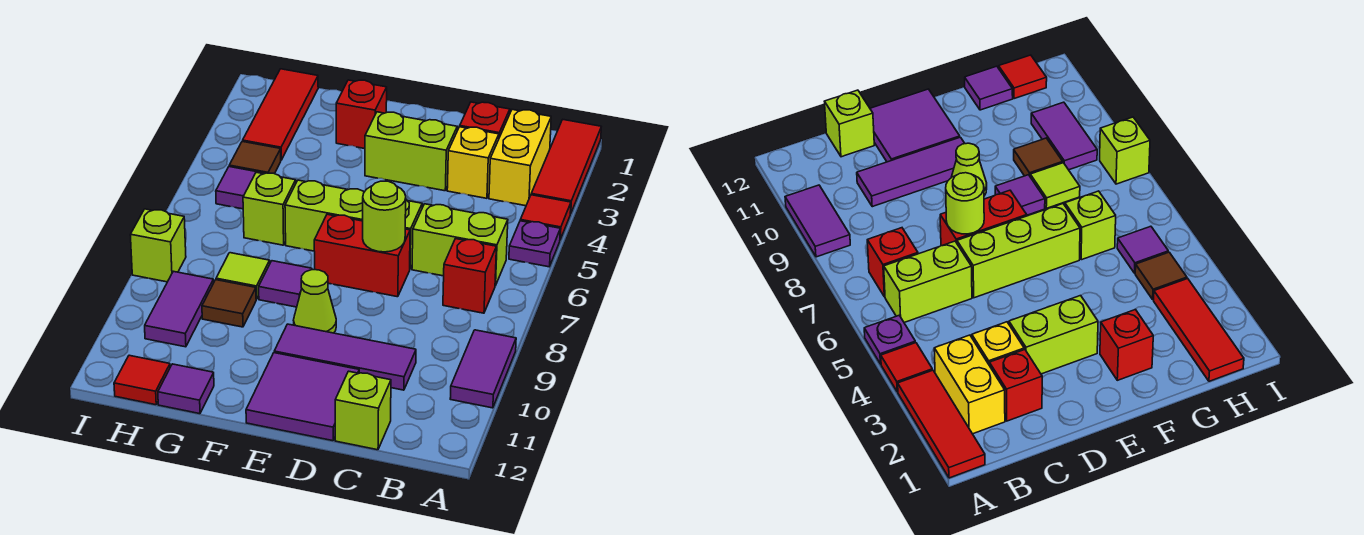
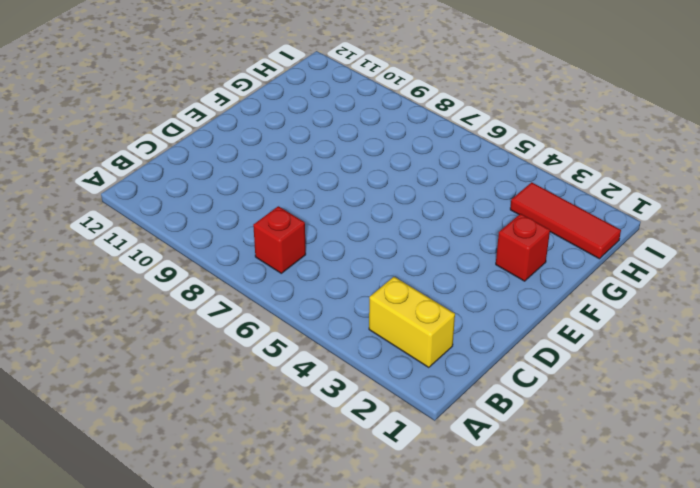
none -> red tile A1:A3 level 1
none -> red tile A4 level 1
none -> purple plate A5 level 1

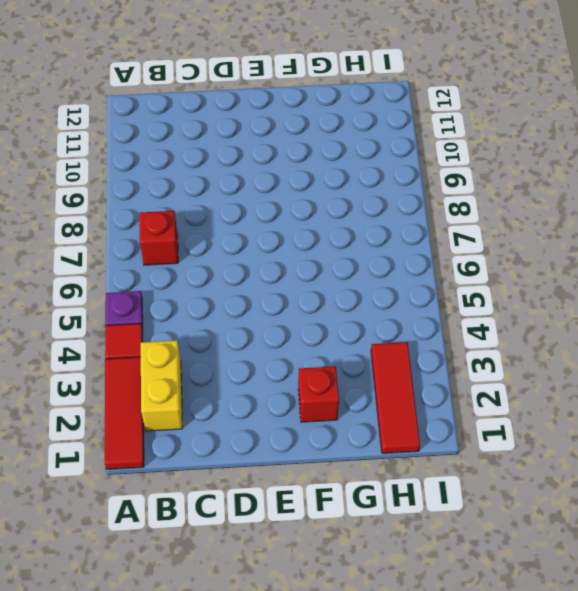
none -> purple tile A9:A10 level 1
none -> lime brick B6:C6 level 1
none -> red brick C2 level 1

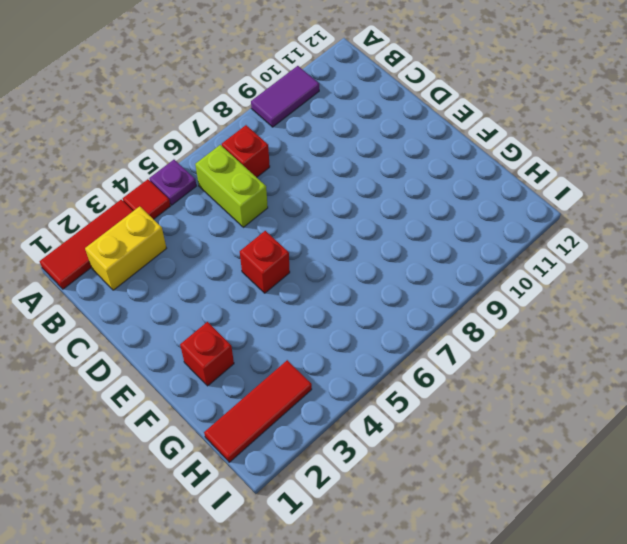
red brick E5 level 1 -> red brick C2 level 1
none -> yellow brick C3 level 1
none -> purple tile C10:E10 level 1
none -> lime brick C12 level 1

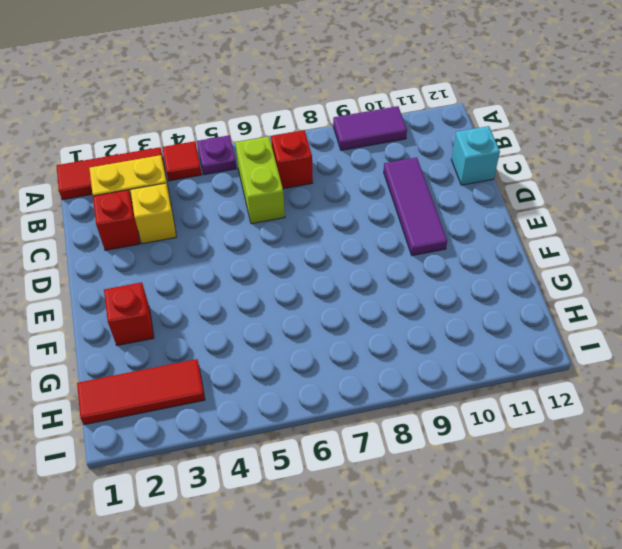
cyan brick C12 level 1 -> lime brick C12 level 1
none -> lime brick D3:E3 level 1
none -> lime brick D6:F6 level 1
none -> red brick D7:E7 level 1

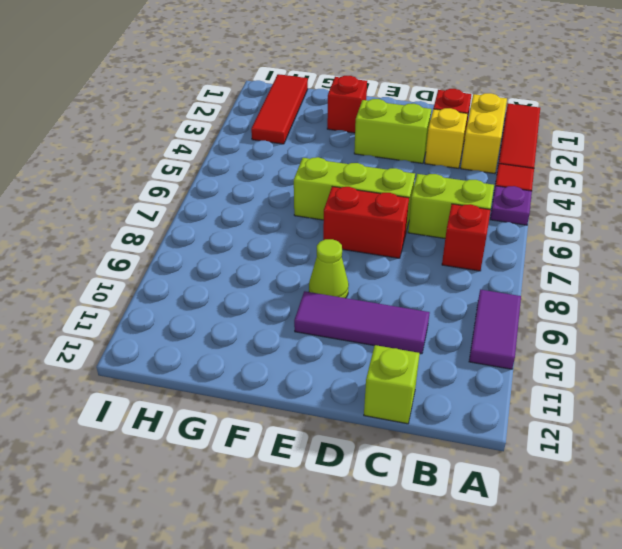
none -> purple tile D11:E12 level 1
none -> purple tile F8 level 1
none -> lime brick G6 level 1

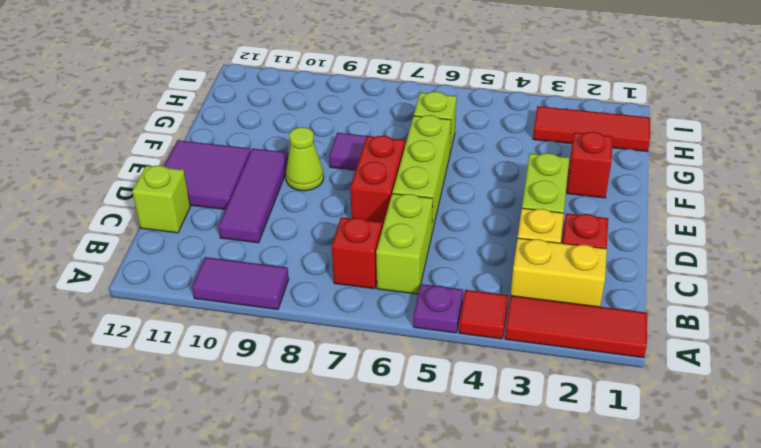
none -> lime tile G8 level 1
none -> brown tile G9 level 1
none -> purple tile G12 level 1

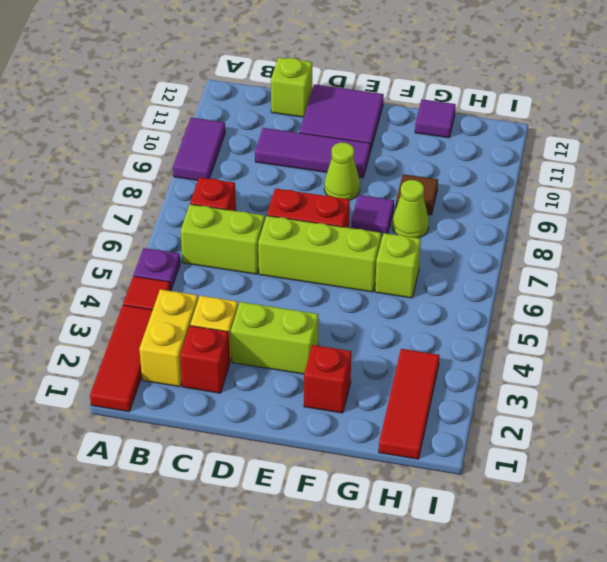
lime cone G8 level 1 -> lime tile G8 level 1
none -> brown tile H4 level 1
none -> purple tile H5 level 1
none -> purple tile H9:H10 level 1

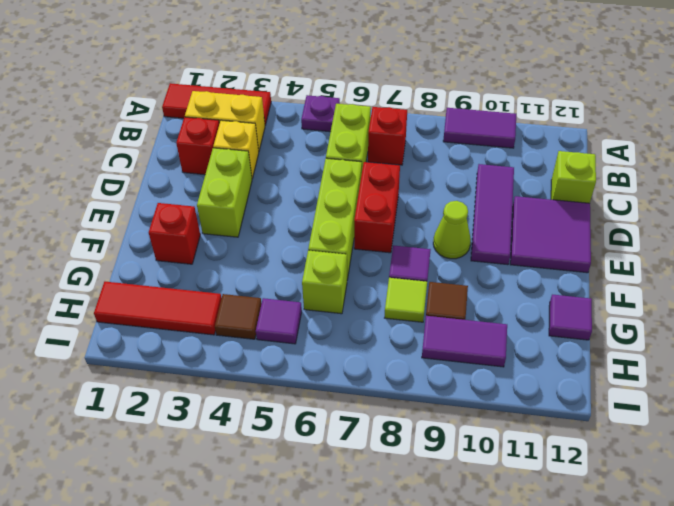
none -> red tile A4 level 1
none -> red tile H12 level 1
none -> lime brick I8 level 1

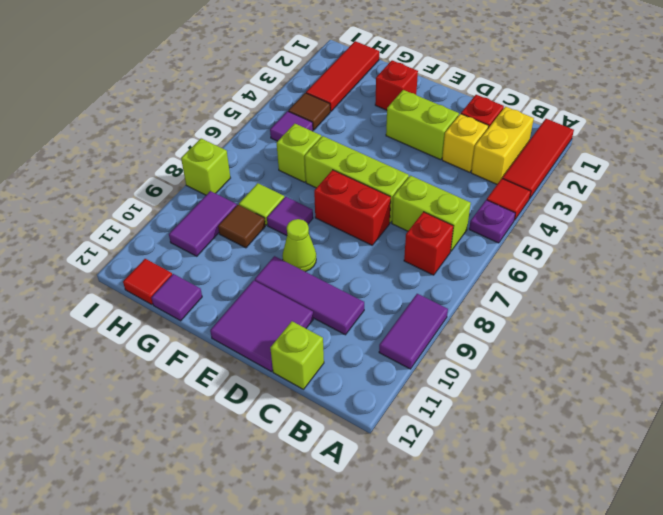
none -> lime round brick D7 level 2

